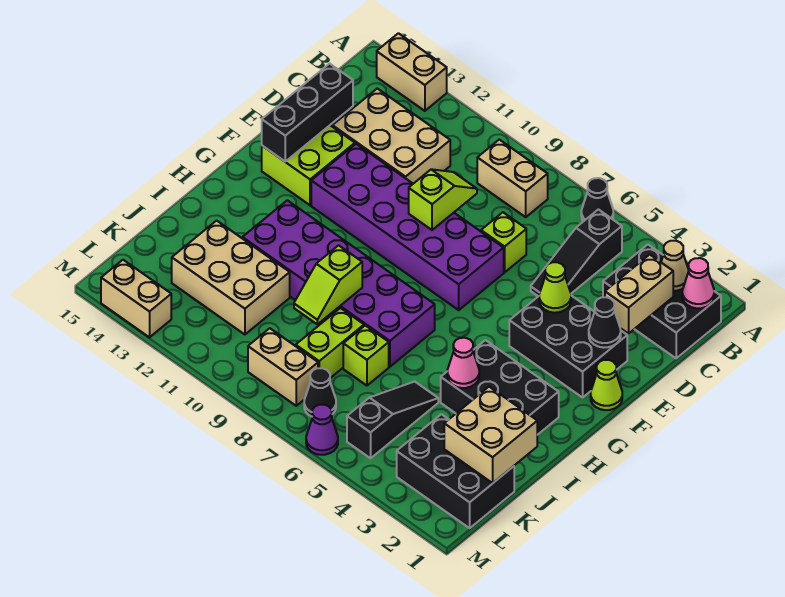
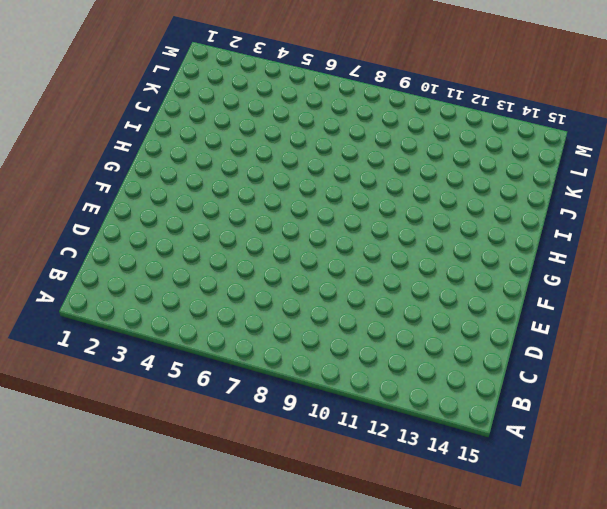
none -> black cone A6 level 1
none -> tan brick A13:A14 level 1
none -> black brick B1:C3 level 1
none -> black slope B5:D5 level 1 top B

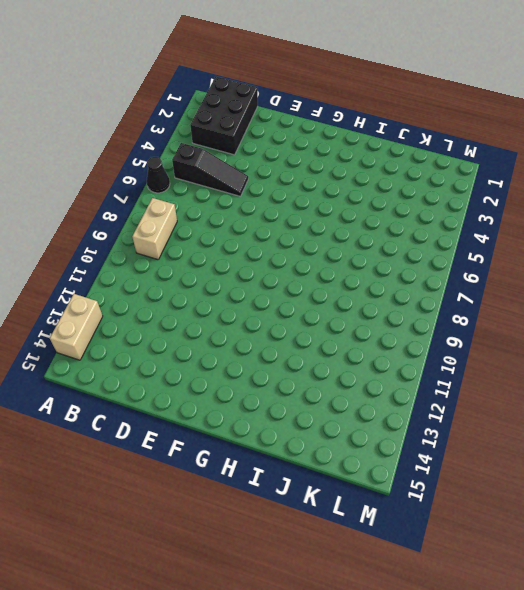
none -> tan brick C11:D13 level 1
none -> lime brick D7 level 1
none -> black brick E2:F4 level 1
none -> purple brick E7:F12 level 1

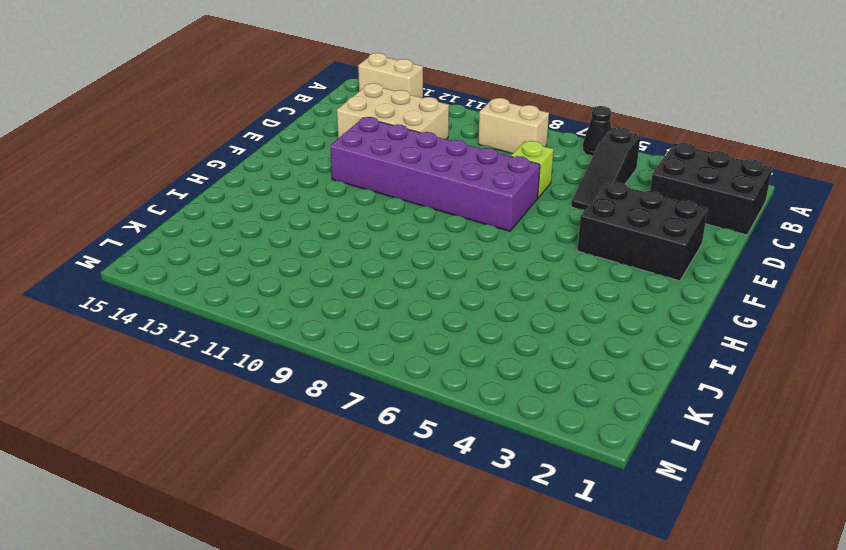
none -> lime brick E13:F14 level 1
none -> lime cone F1 level 1
none -> black brick H2:I4 level 1
none -> purple brick H7:I12 level 1

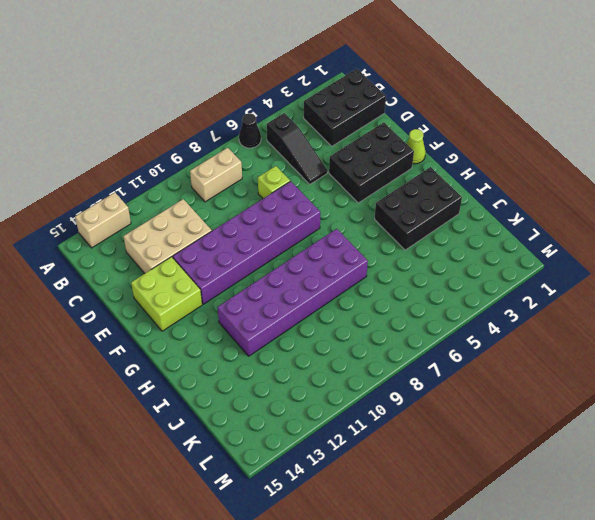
none -> black slope J5:L5 level 1 top L
none -> lime brick J7 level 1
none -> lime brick J8:K8 level 1
none -> tan brick J11:K13 level 1

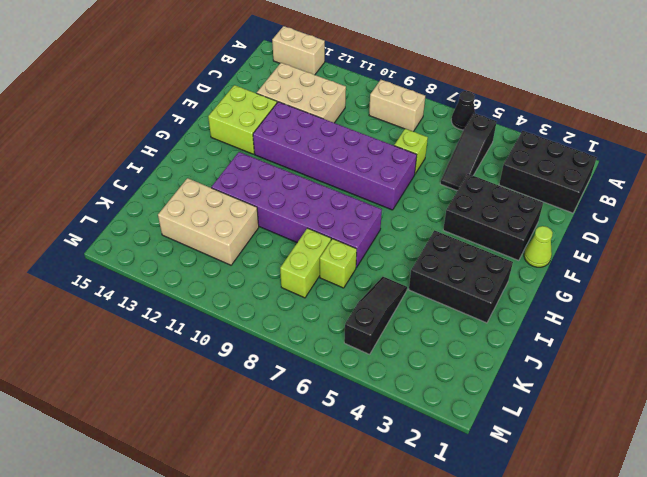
none -> black brick K1:L3 level 1
none -> black cone L7 level 1
none -> tan brick L8:L9 level 1
none -> purple cone M6 level 1

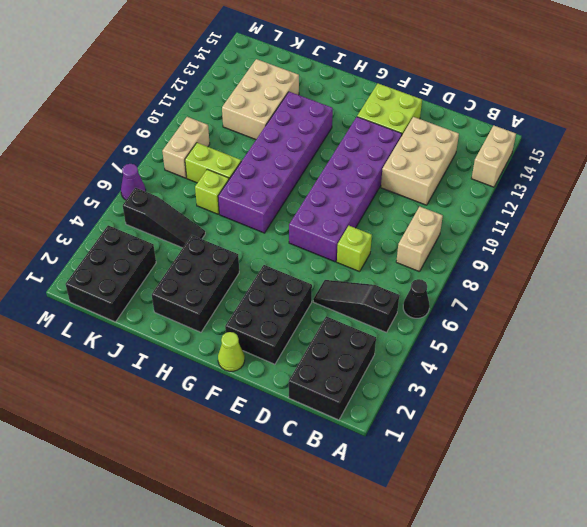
none -> black cone L7 level 1
none -> tan brick M13:M14 level 1
none -> pink cone B1 level 2
none -> tan cone B2 level 2

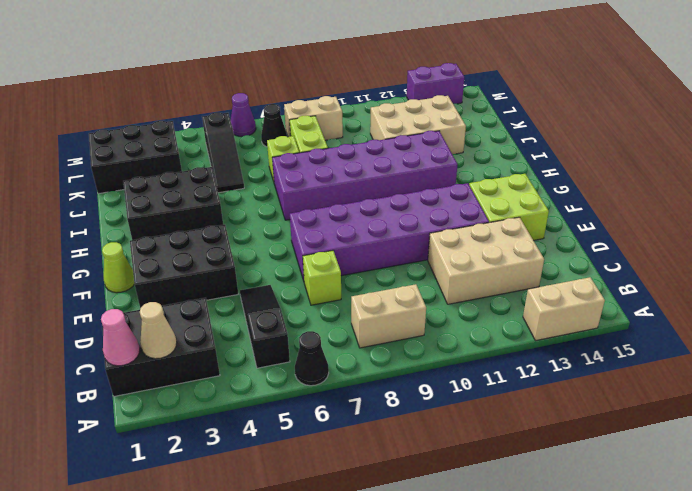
purple brick M13:M14 level 1 -> tan brick M13:M14 level 1
none -> tan brick C2:D2 level 2
none -> lime slope D9:E9 level 2 top E
none -> black brick D14:F14 level 2
none -> black cone E2 level 2

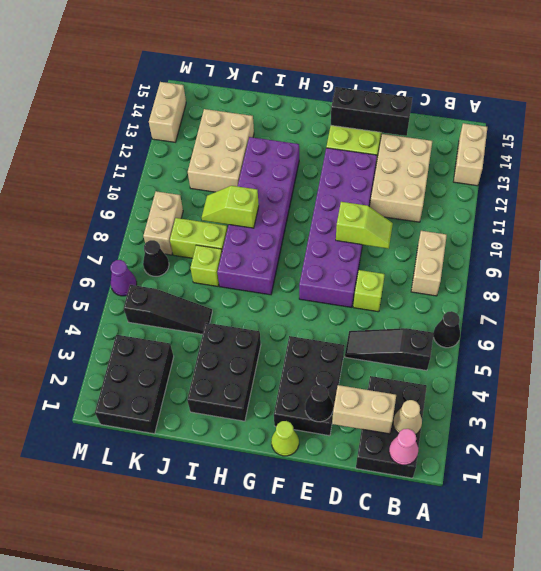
none -> lime cone E4 level 2
none -> pink cone I4 level 2
none -> tan brick J1:K2 level 2

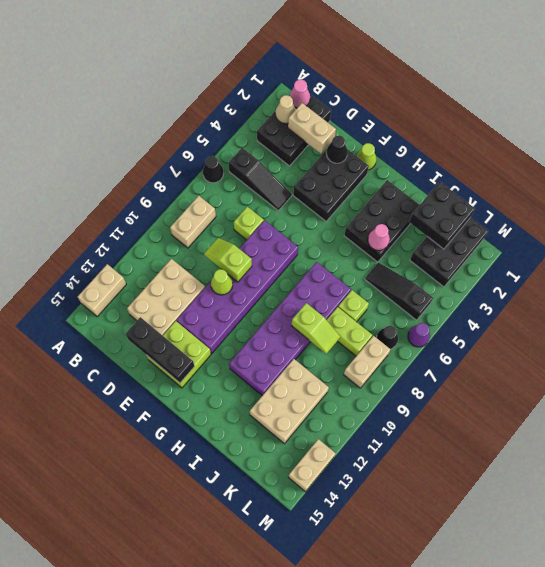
lime cone E10 level 2 -> lime cone E4 level 2
black brick J1:K2 level 2 -> tan brick J1:K2 level 2

